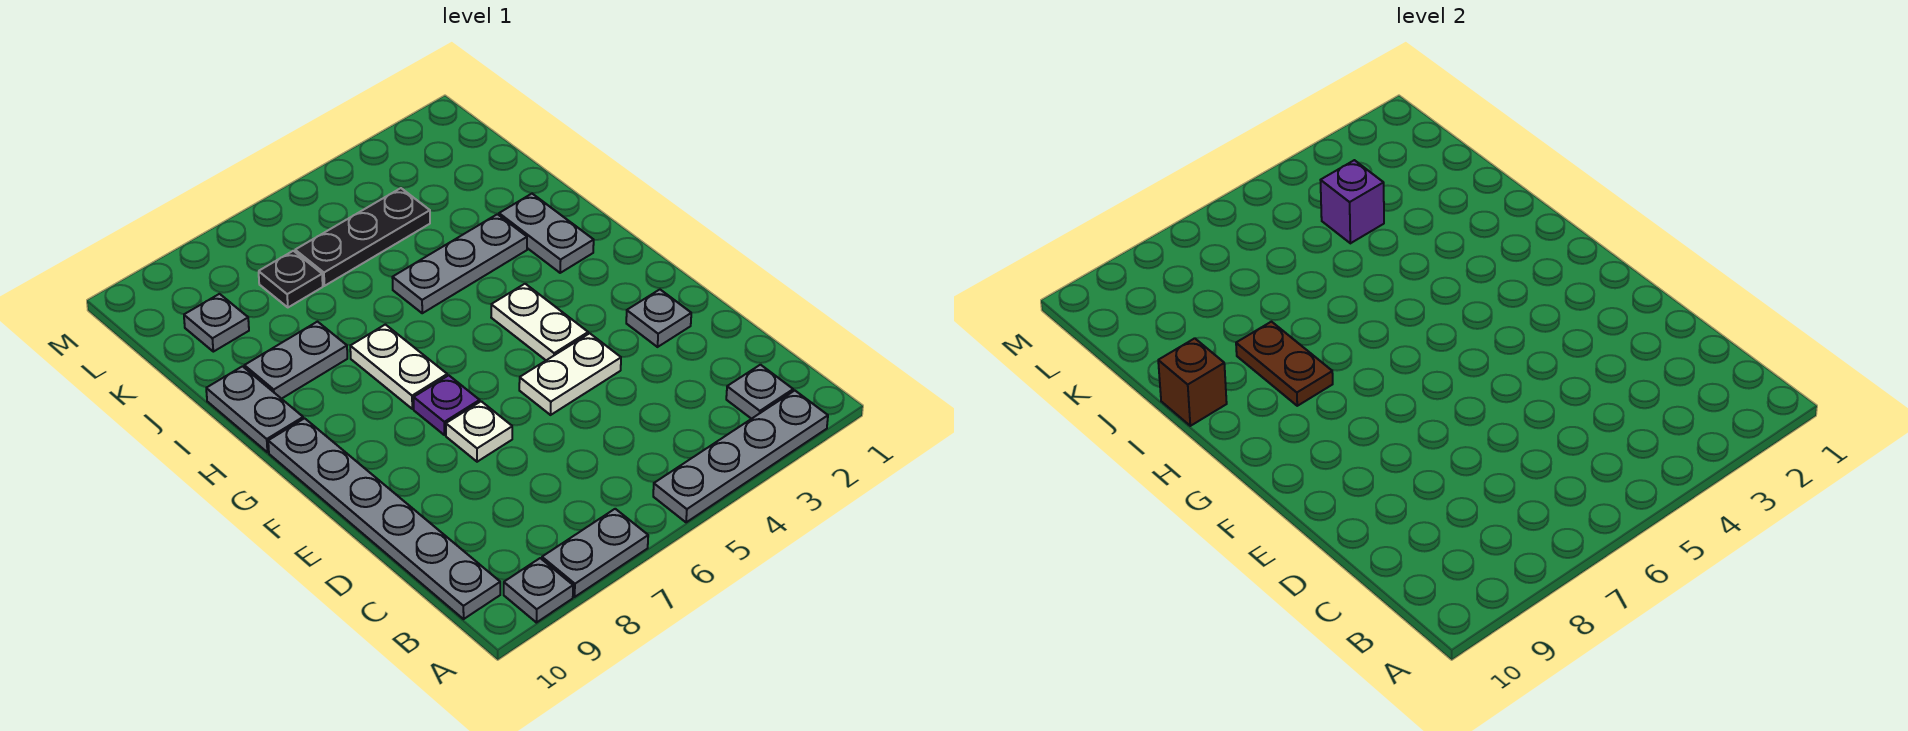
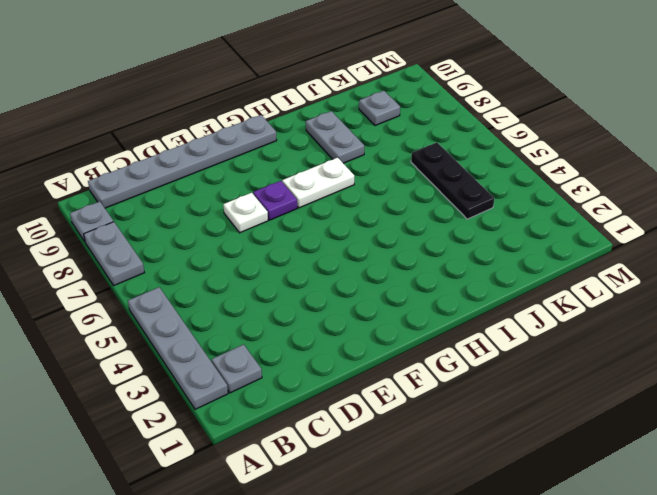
none -> grey plate E2 level 1
none -> white plate E4:E5 level 1
none -> white plate F4:G4 level 1

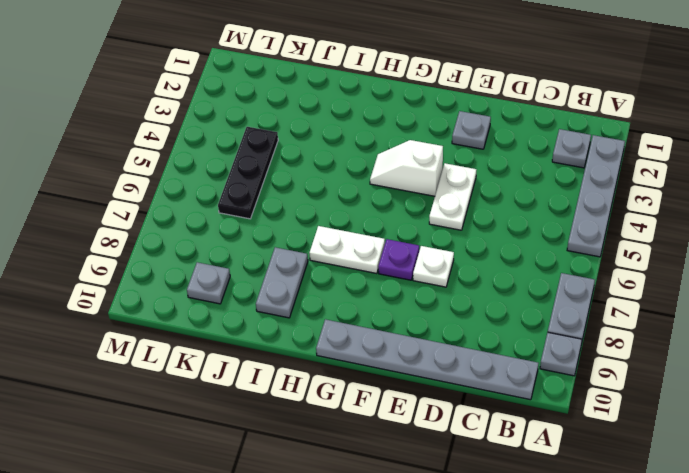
white slope F4:G4 level 1 top F -> white plate F4:G4 level 1
none -> grey plate H2:I2 level 1
none -> grey plate H10:I10 level 1
none -> grey plate I3:I5 level 1

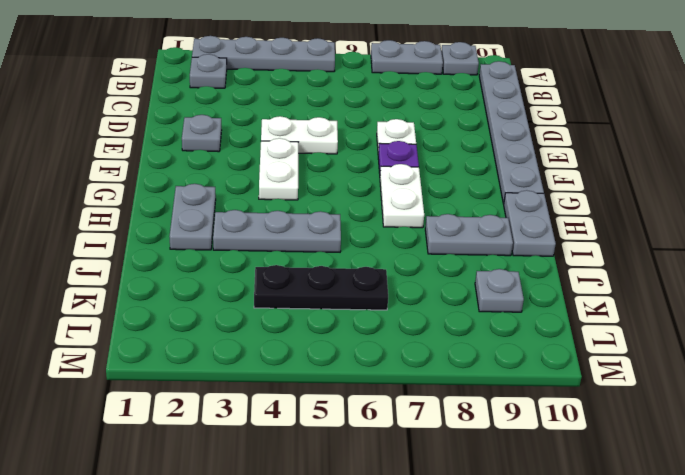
none -> black plate K7 level 1
none -> brown plate H8:I8 level 2
none -> brown brick I10 level 2

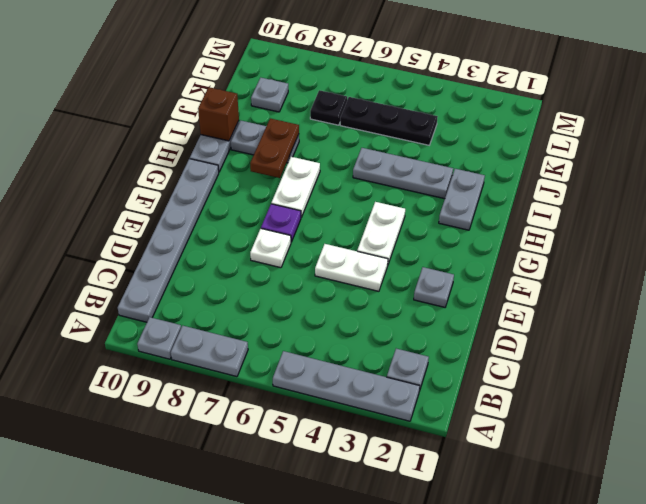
none -> purple brick K4 level 2

